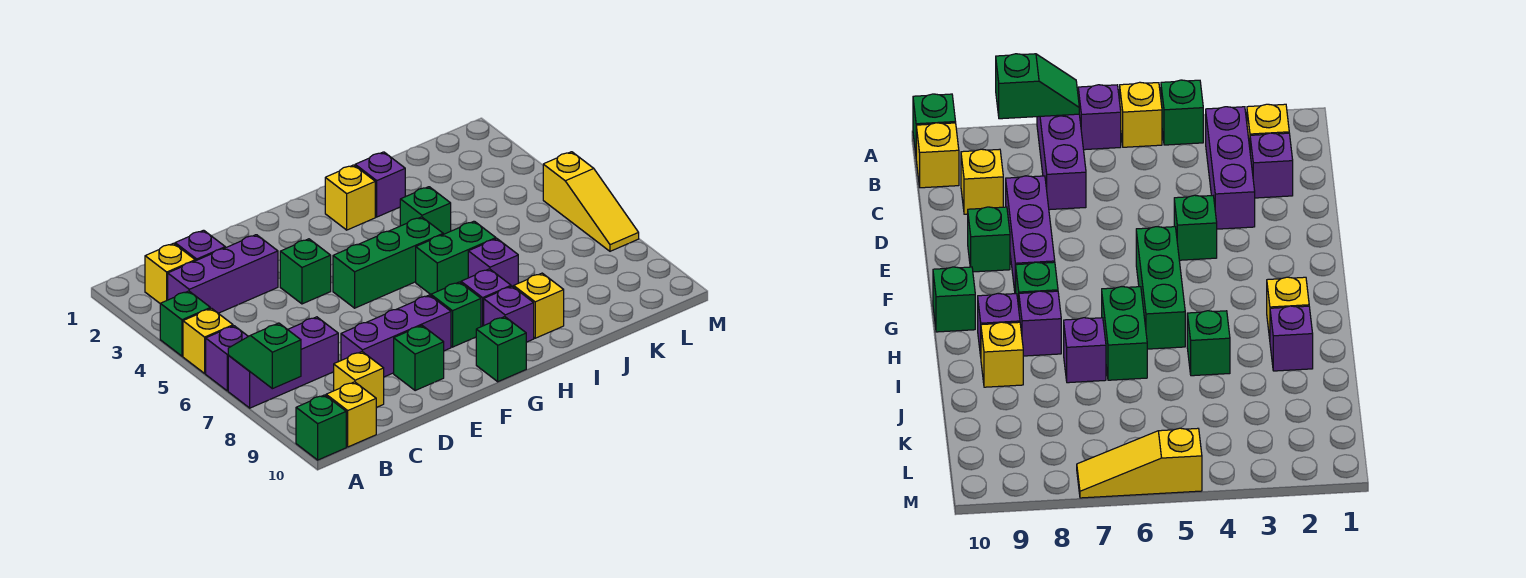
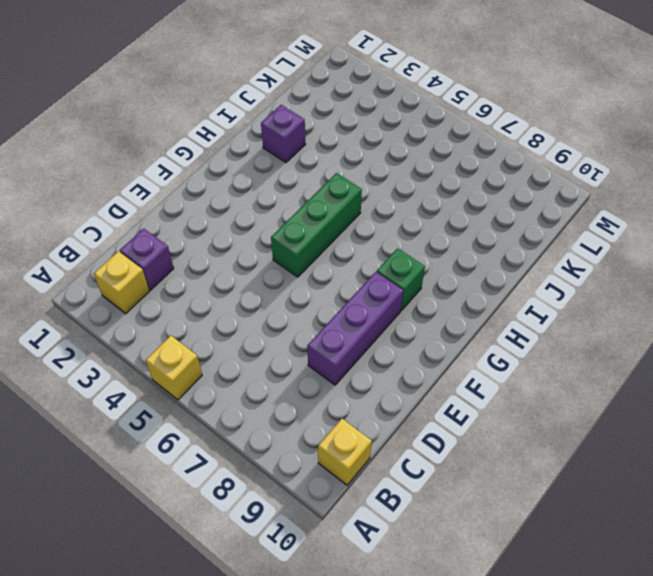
none -> green brick A4 level 1
none -> purple brick A6 level 1
none -> purple brick A7:C7 level 1

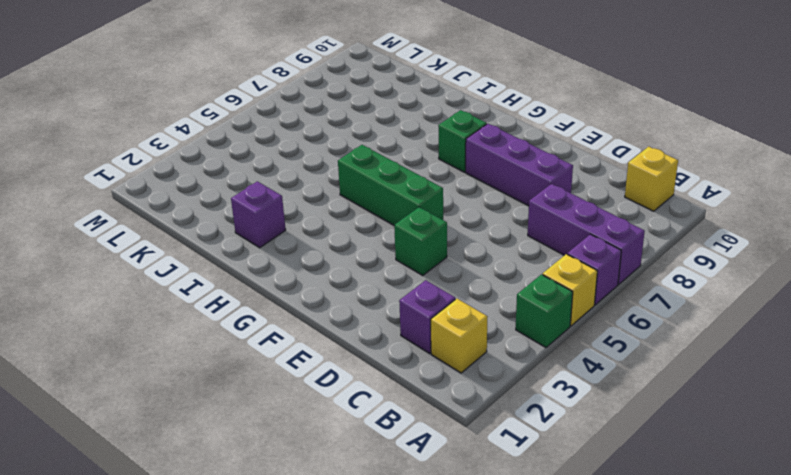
none -> green brick A10 level 1
none -> purple brick B3:D3 level 1
none -> yellow brick C9 level 1

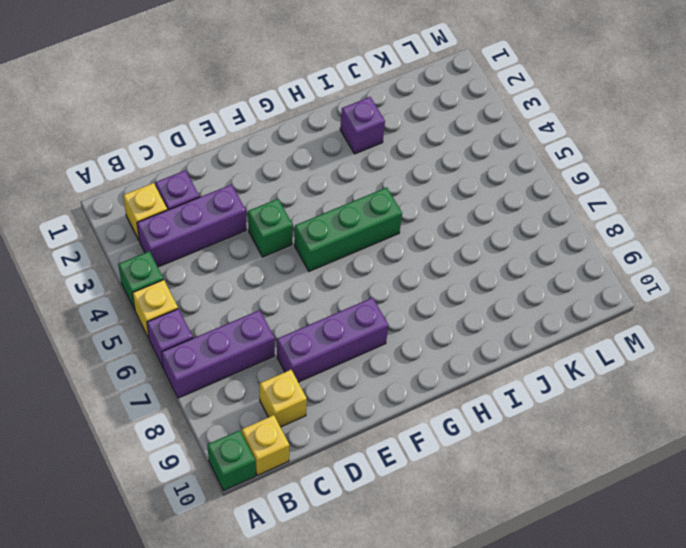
none -> green brick E9 level 1
none -> green brick G8 level 1
none -> green brick G10 level 1

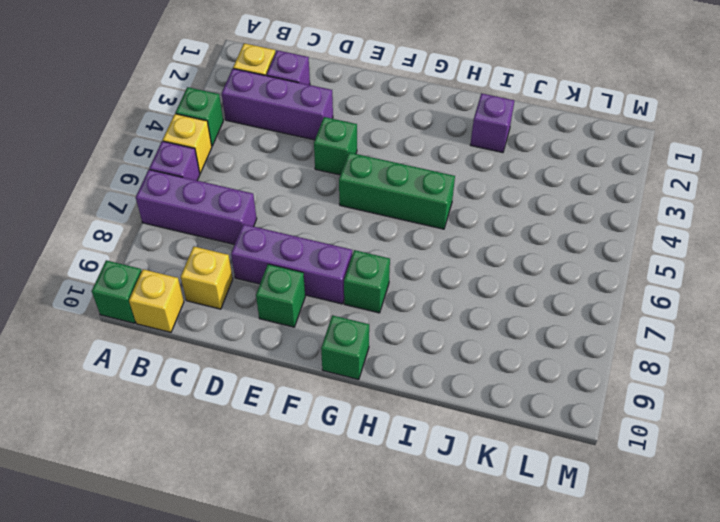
none -> yellow brick H2 level 1
none -> green brick H6:I6 level 1
none -> purple brick H8 level 1

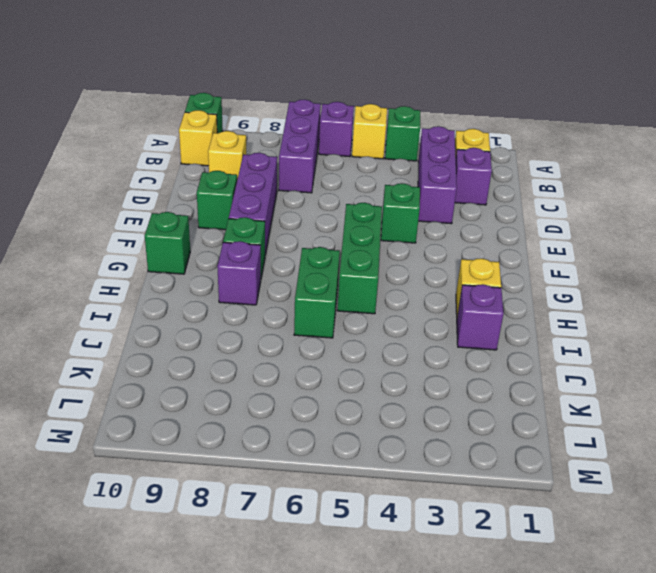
none -> purple brick H9 level 1
none -> green brick I4 level 1
none -> purple brick I7 level 1

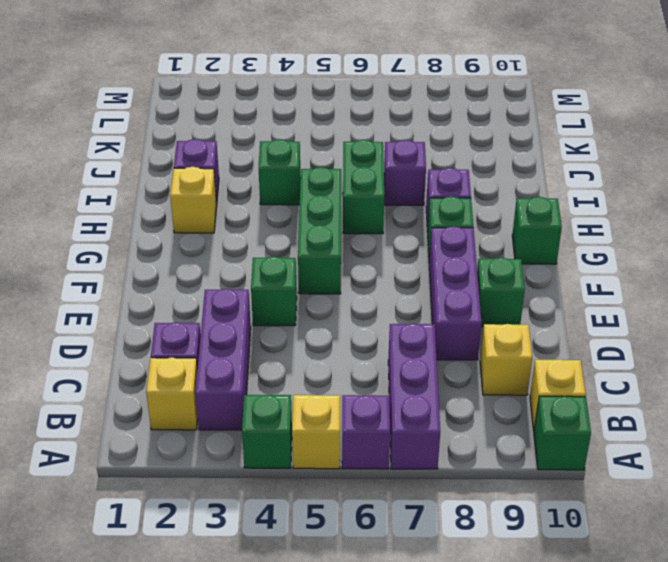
none -> purple brick H9 level 1
none -> yellow brick I9 level 1
none -> yellow slope M5:M7 level 1 top 5

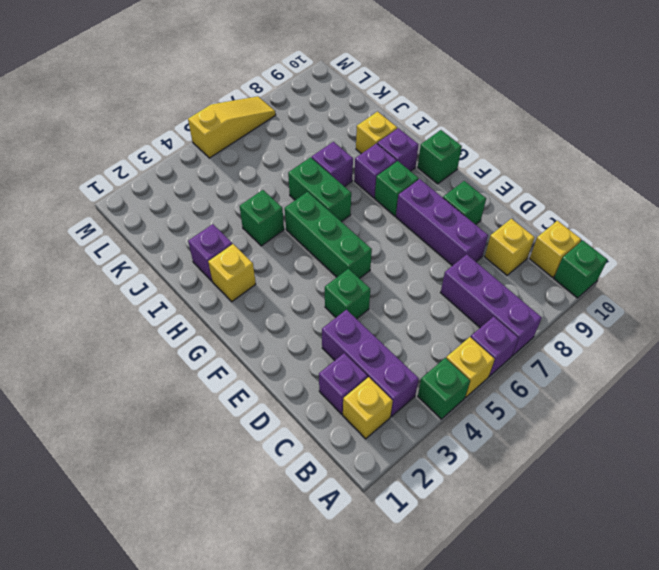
none -> green slope A7:A8 level 2 top 8

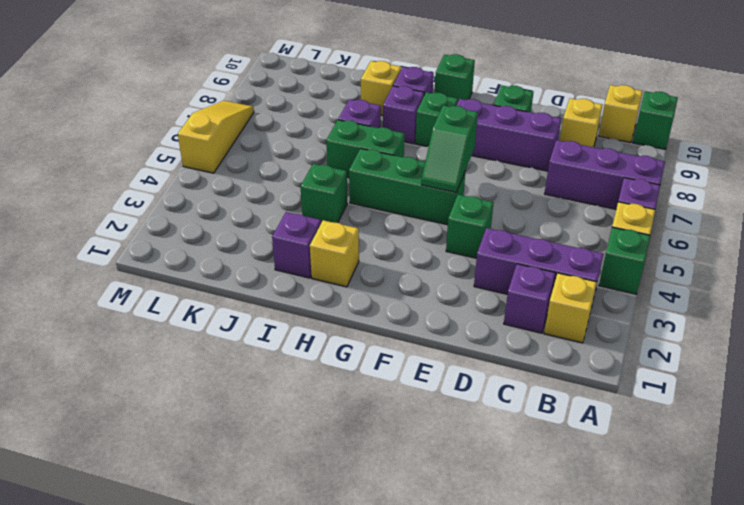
green slope F5:F6 level 2 top 6 -> green slope A7:A8 level 2 top 8

